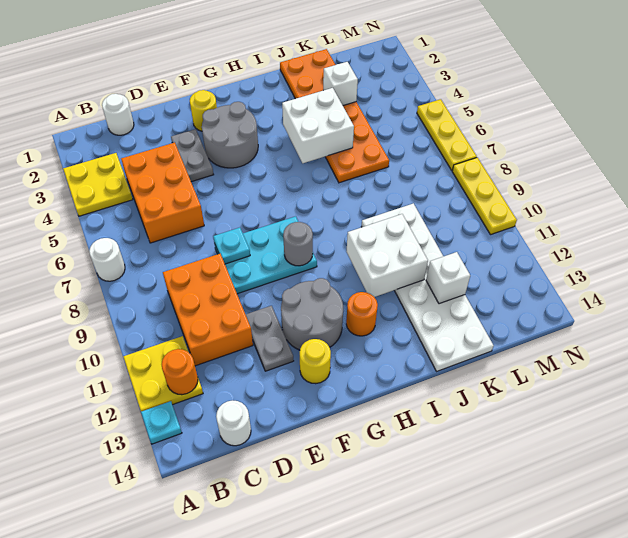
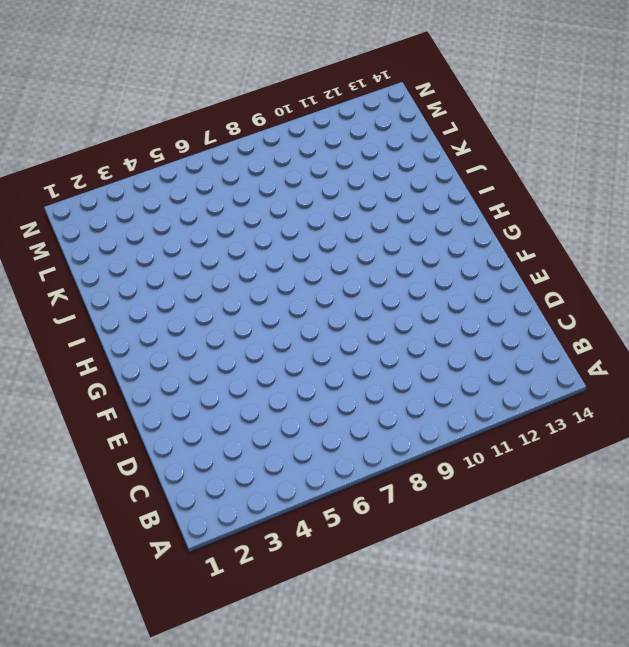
none -> yellow plate A3:B4 level 1
none -> white round brick A7 level 1
none -> yellow plate A11:B12 level 1

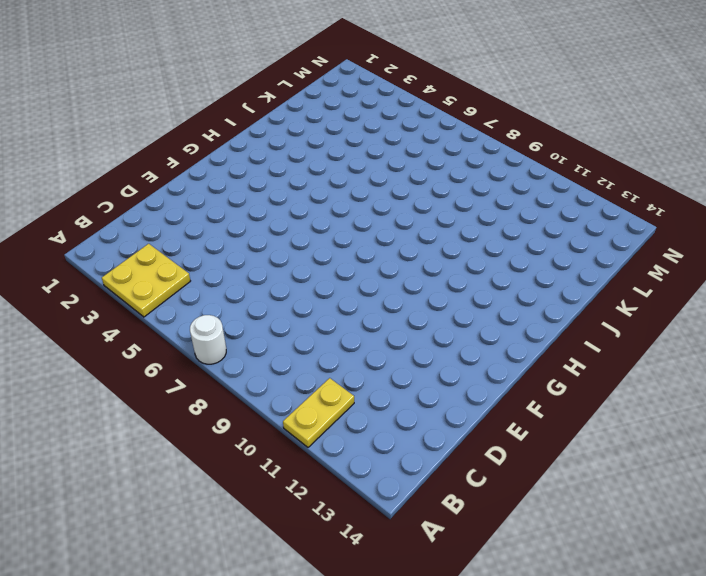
yellow plate A11:B11 level 1 -> yellow plate A11:B12 level 1
none -> cyan plate A13 level 1
none -> white round brick C1 level 1
none -> orange brick C4:D6 level 1

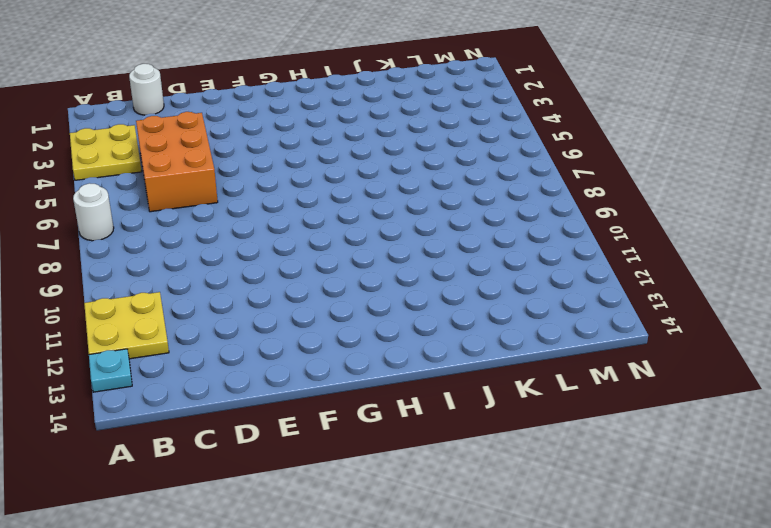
none -> orange brick C9:D11 level 1
none -> white round brick C14 level 1
none -> grey plate E3:E4 level 1

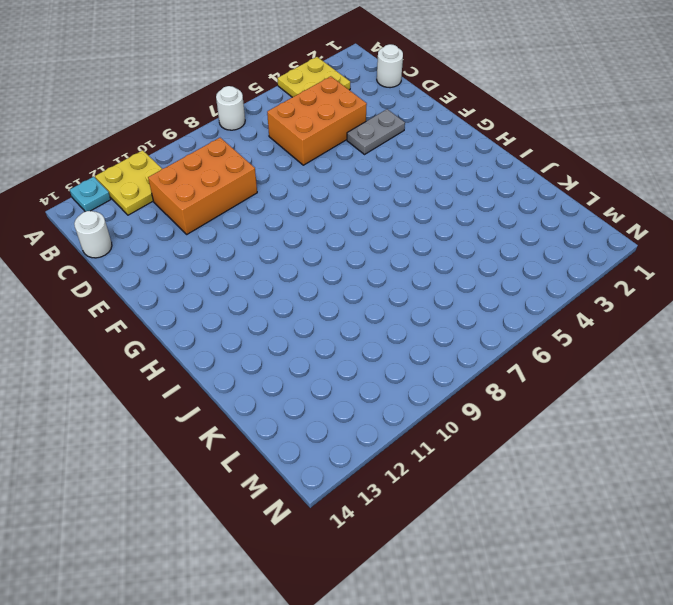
none -> cyan plate E8:G9 level 1
none -> grey plate E11:E12 level 1
none -> yellow round brick F2 level 1

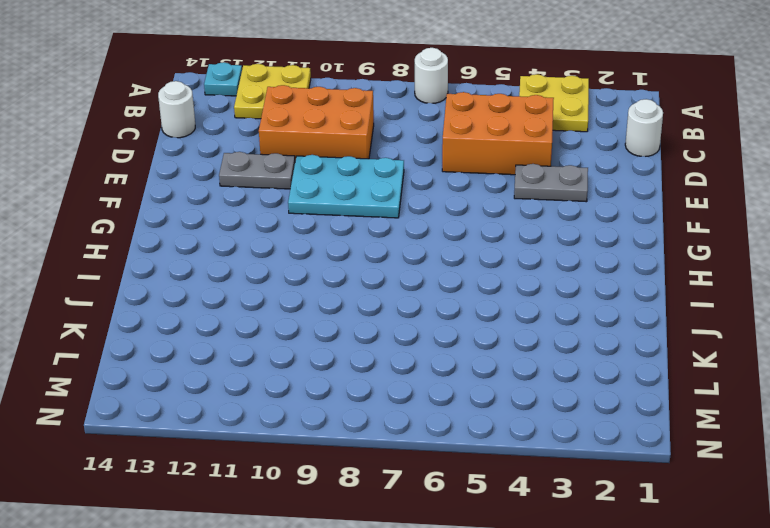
cyan plate E8:F10 level 1 -> cyan plate E8:G9 level 1
none -> yellow round brick F2 level 1
none -> grey round brick F3:G4 level 1
none -> grey round brick F11:G12 level 1

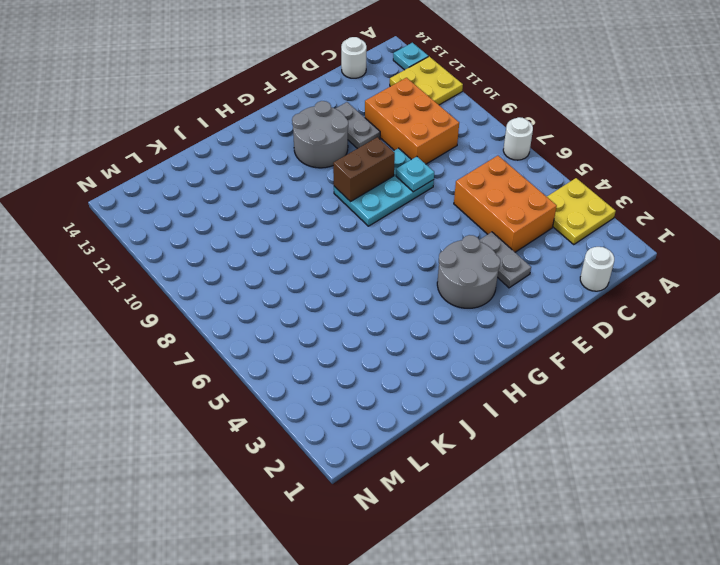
brown brick F9:G9 level 2 -> grey round brick G9 level 2
none -> yellow round brick F2 level 1
none -> yellow round brick F13 level 1
none -> orange round brick H12 level 1

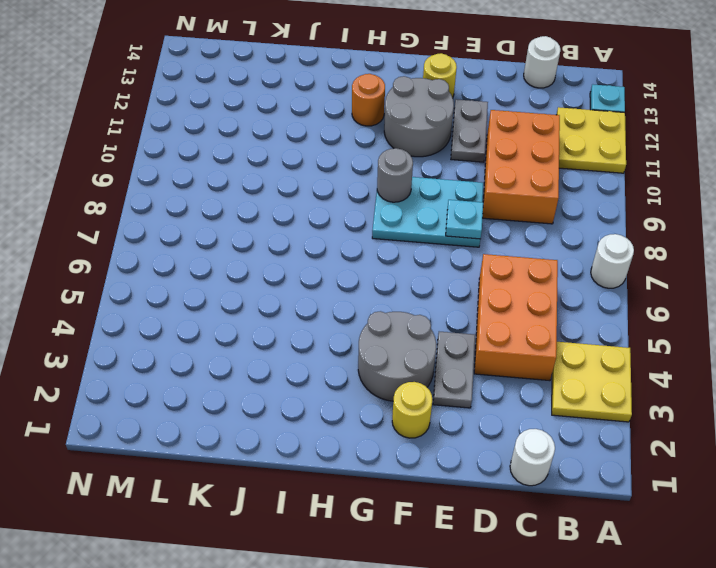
none -> orange plate J1:K6 level 1
none -> white plate J9:K14 level 1
none -> yellow plate N5:N7 level 1

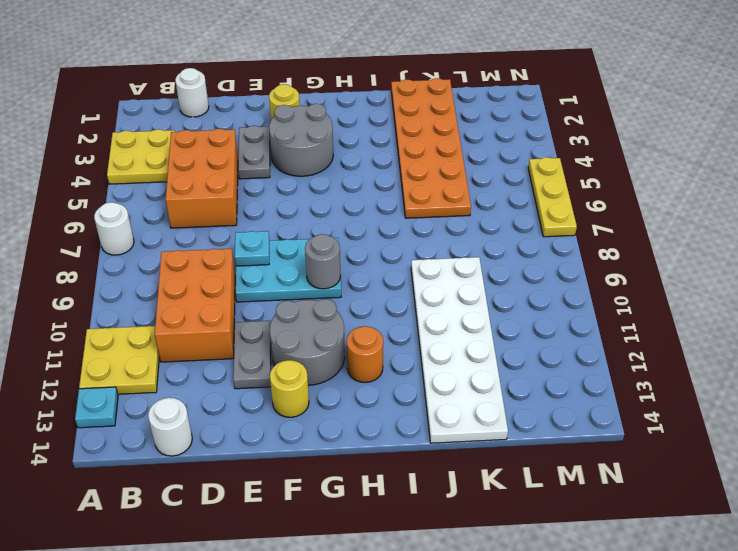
none -> yellow plate N8:N10 level 1
none -> orange round brick B12 level 2
none -> white brick I4:J5 level 2

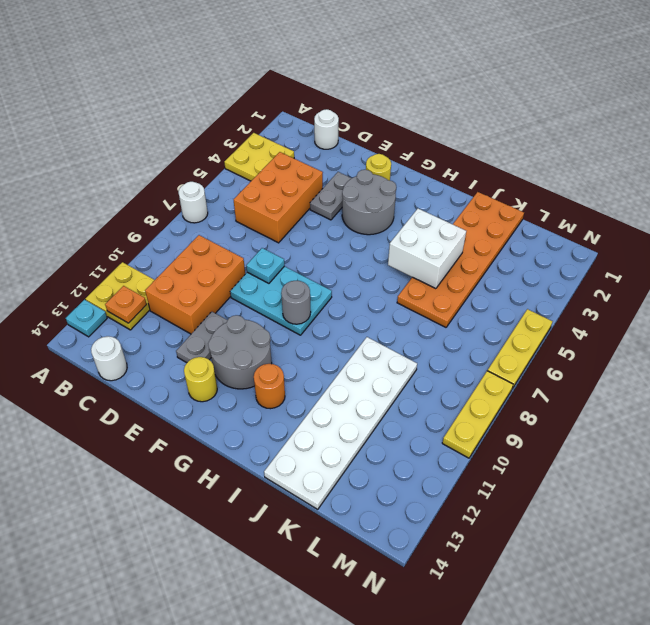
orange plate B12 level 2 -> orange round brick B12 level 2
none -> white brick I10:J11 level 2
none -> white brick K3 level 2
none -> white brick K12 level 2

